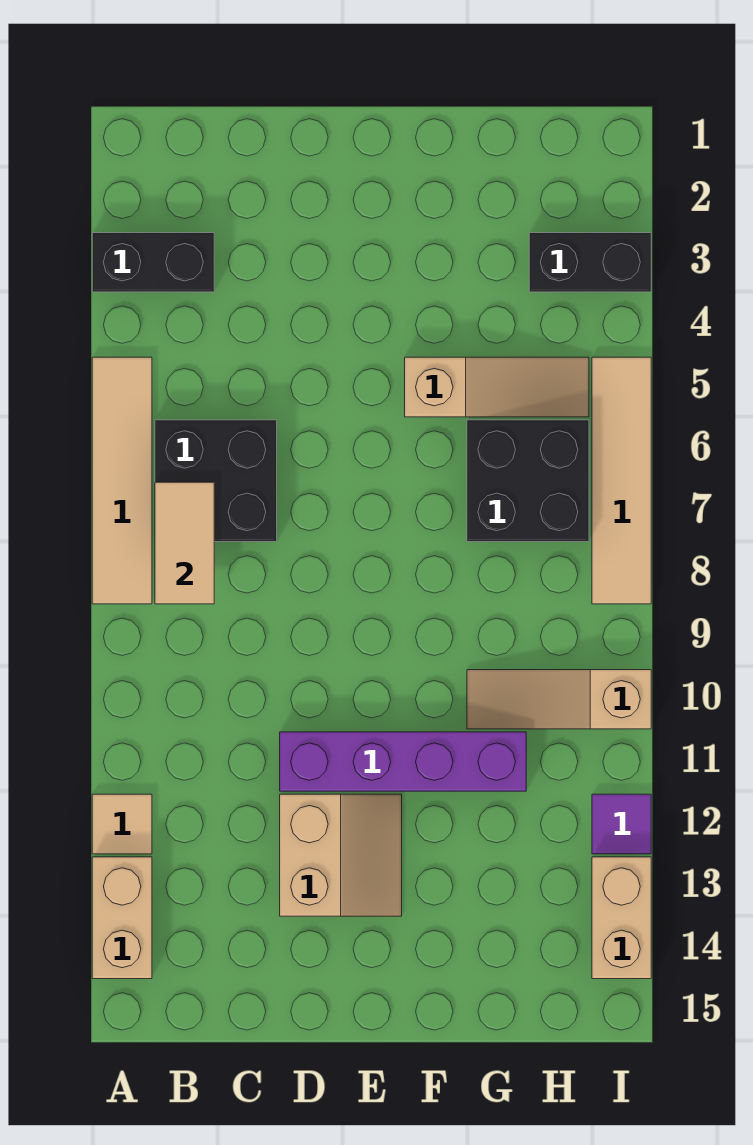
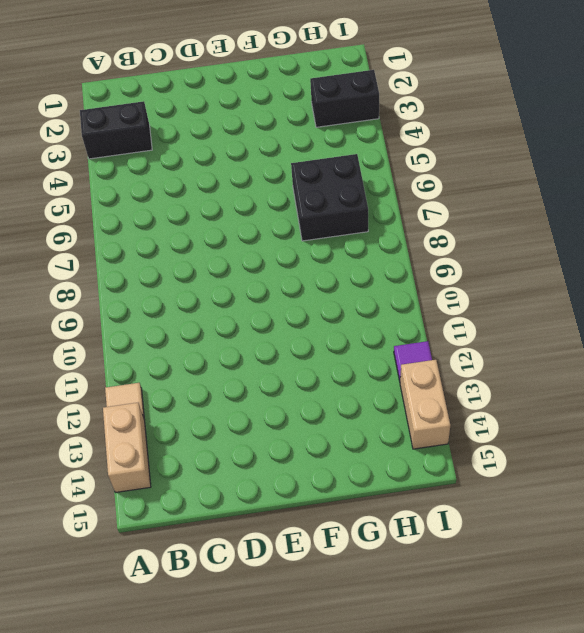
none -> tan tile A5:A8 level 1
none -> black brick B6:C7 level 1
none -> purple brick D11:G11 level 1

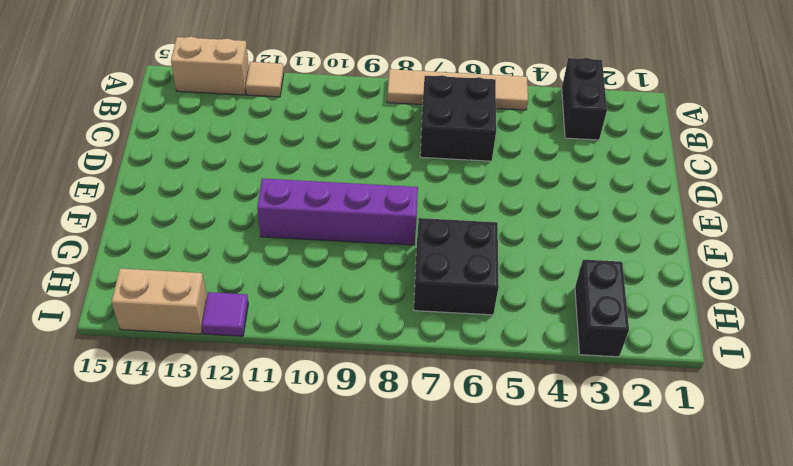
purple brick F8:F11 level 1 -> purple brick D11:G11 level 1
none -> tan slope D12:E13 level 1 top D
none -> tan slope F5:H5 level 1 top F
none -> tan slope G10:I10 level 1 top I

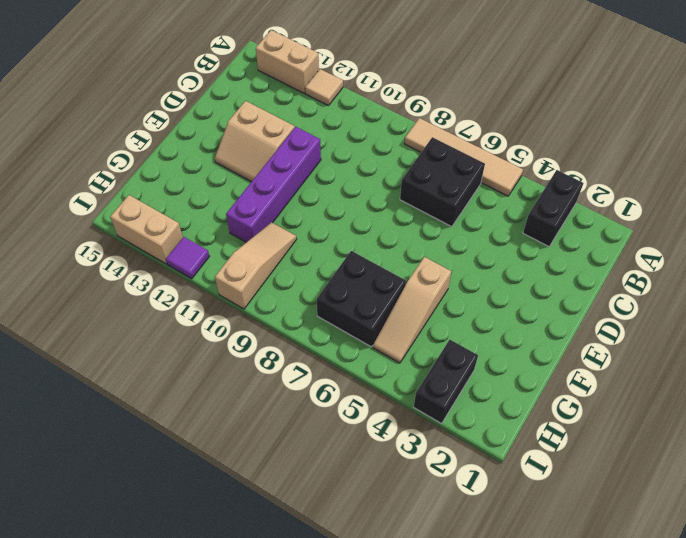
none -> tan tile I5:I8 level 1
none -> tan tile B7:B8 level 2

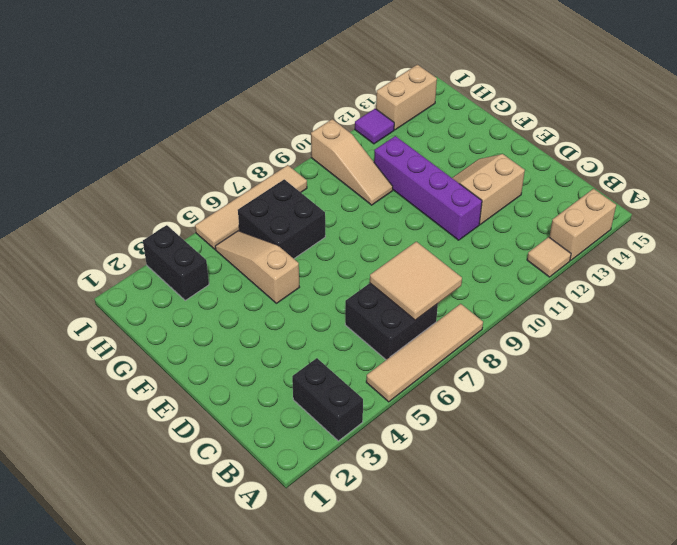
tan tile B7:C8 level 2 -> tan tile B7:B8 level 2

